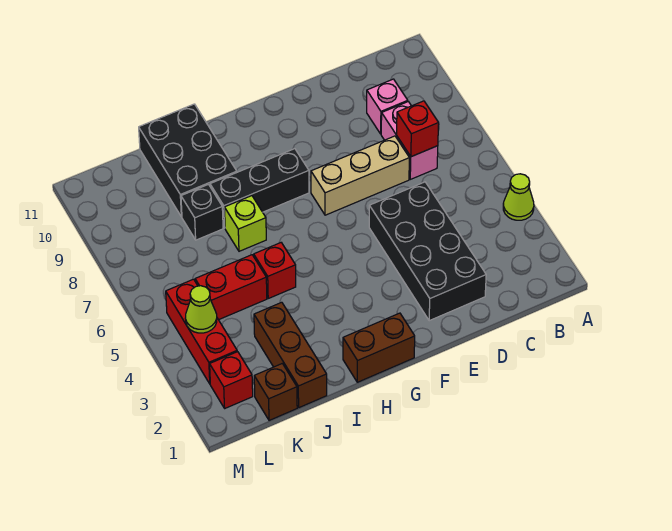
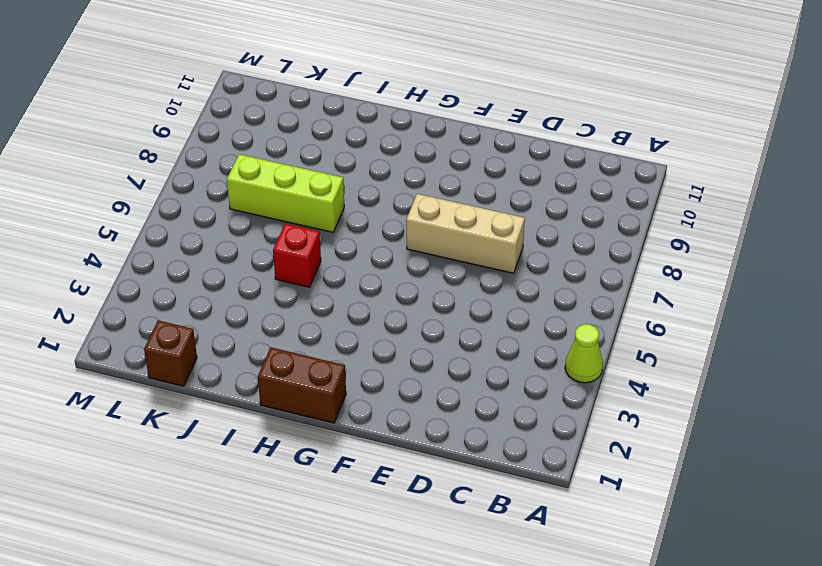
lime brick I7:K7 level 1 -> lime brick I7 level 1
none -> pink brick C7:C8 level 1
none -> pink brick C9 level 1
none -> black brick D2:E5 level 1

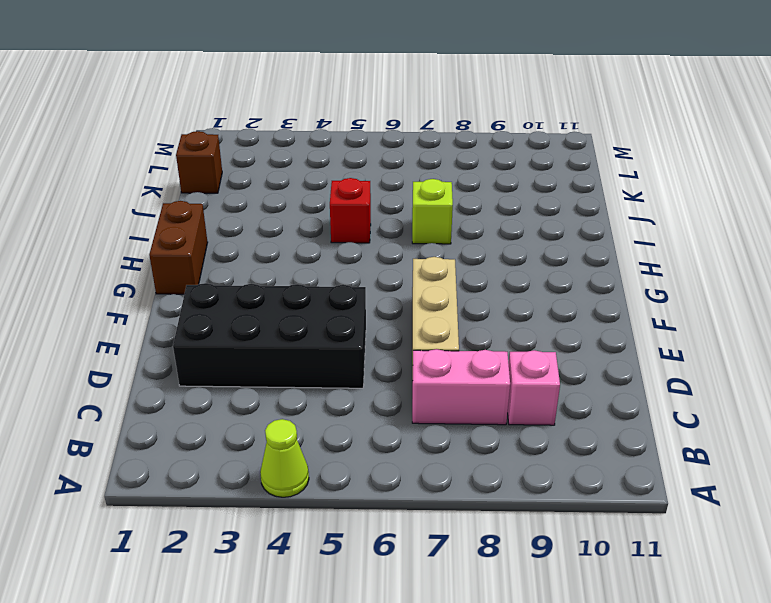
none -> black brick G8:I8 level 1
none -> black brick I9:J11 level 1
none -> brown brick J1:J3 level 1

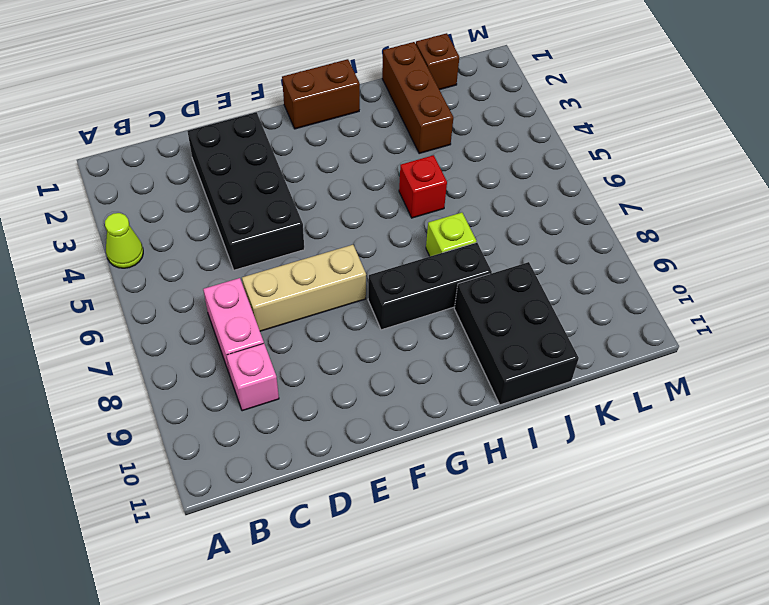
none -> red brick J5:K5 level 1
none -> black brick J8 level 1
none -> red brick L2 level 1

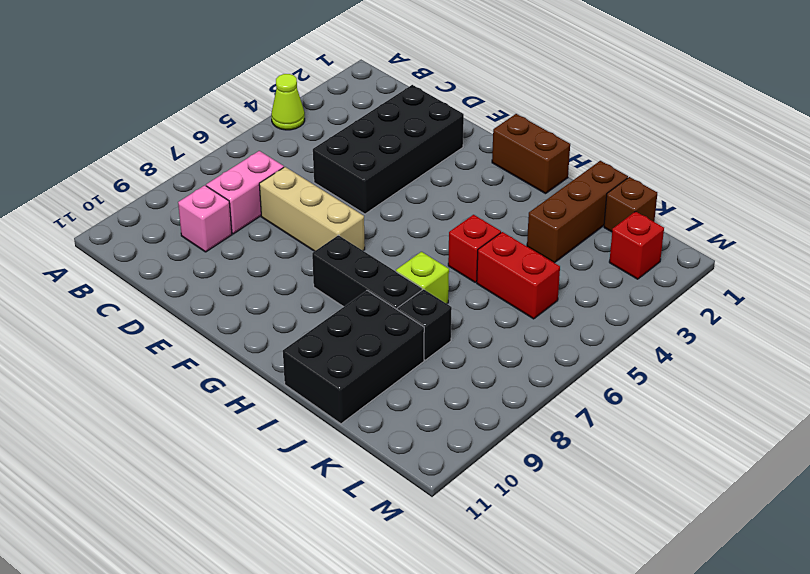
none -> red brick L3:L5 level 1
none -> red brick C7 level 2
none -> lime cone L4 level 2

